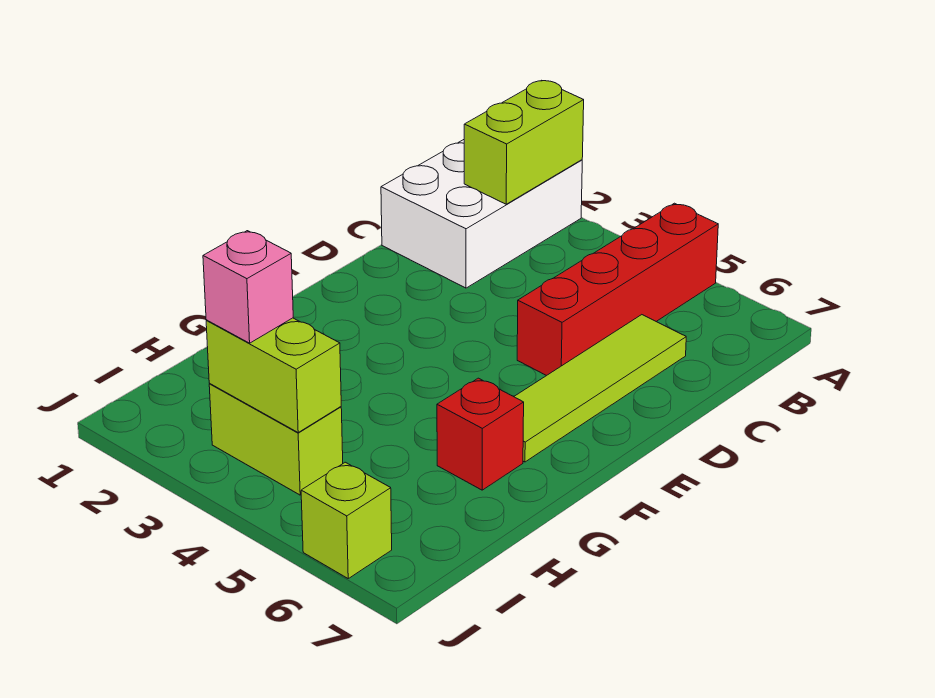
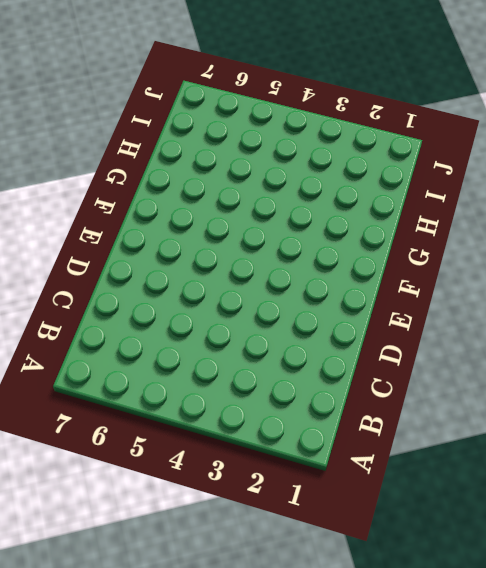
none -> white brick A1:C2 level 1
none -> red brick A5:D5 level 1

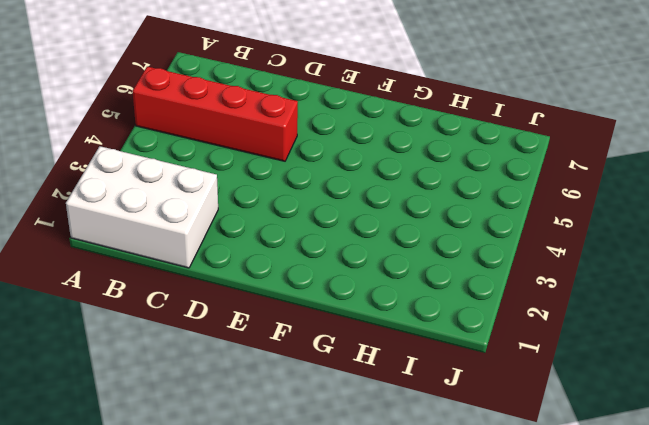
none -> lime tile C6:F6 level 1
none -> red brick G6 level 1

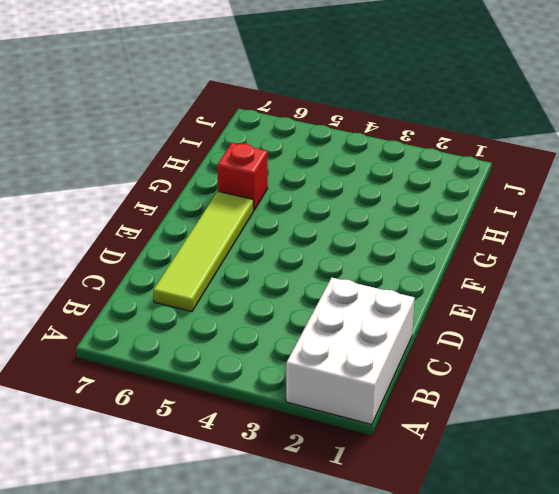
none -> red brick A5:D5 level 1
none -> lime brick I3:I4 level 1

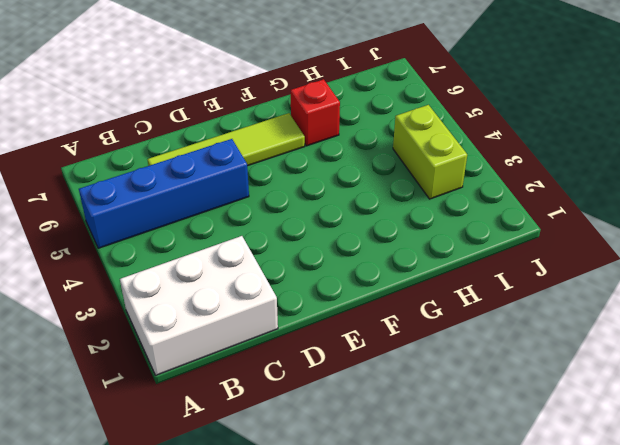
blue brick A5:D5 level 1 -> red brick A5:D5 level 1
none -> lime brick J6 level 1
none -> lime brick A2:B2 level 2

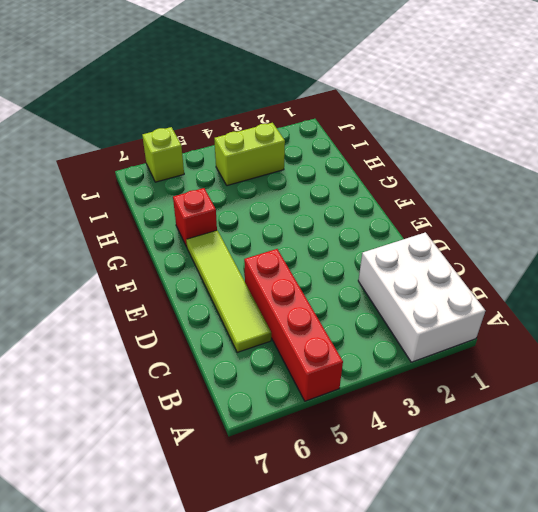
none -> lime brick A2:B2 level 2
none -> lime brick I3:I4 level 2

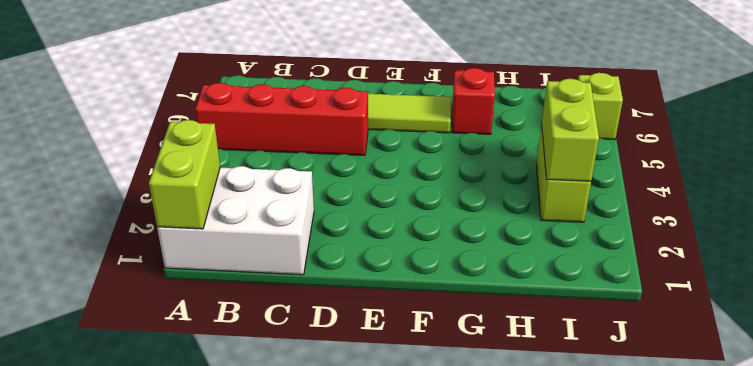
lime brick A1:A2 level 2 -> lime brick A2:B2 level 2
none -> pink brick I3 level 3

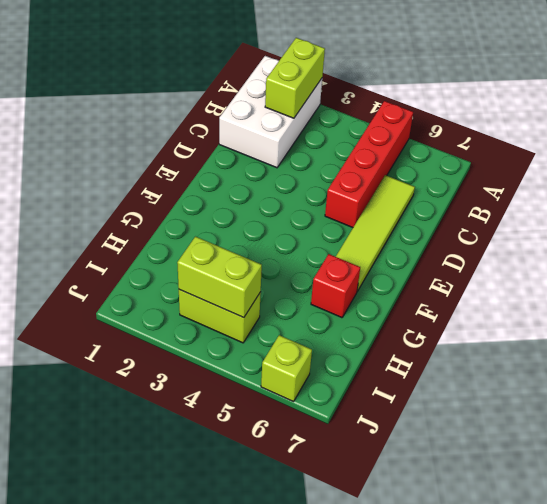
none -> pink brick I3 level 3

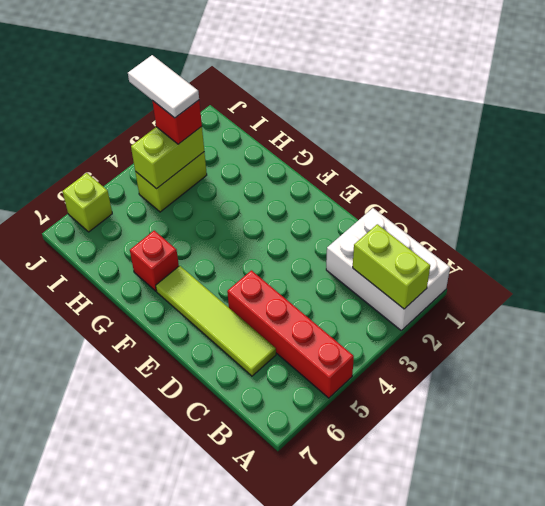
red brick I3 level 3 -> pink brick I3 level 3
white tile I3:J3 level 4 -> none

